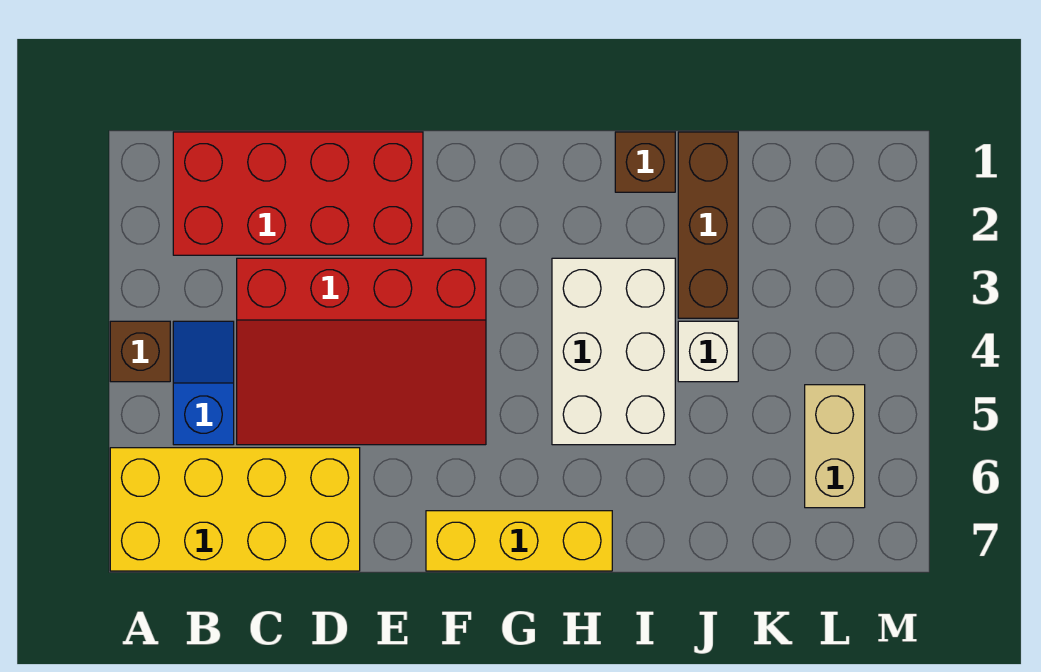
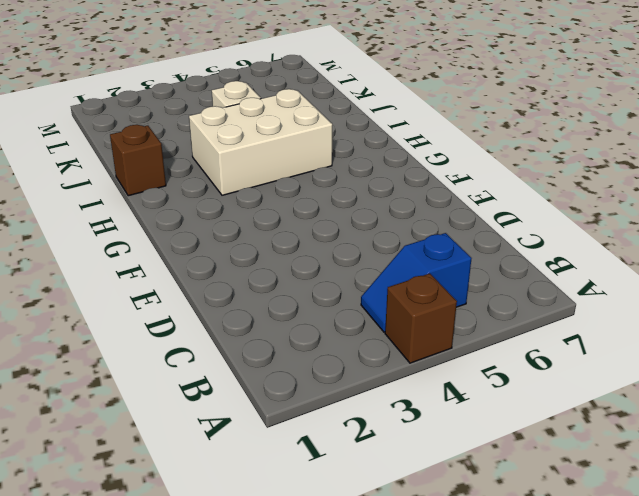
none -> yellow brick A6:D7 level 1
none -> red brick B1:E2 level 1

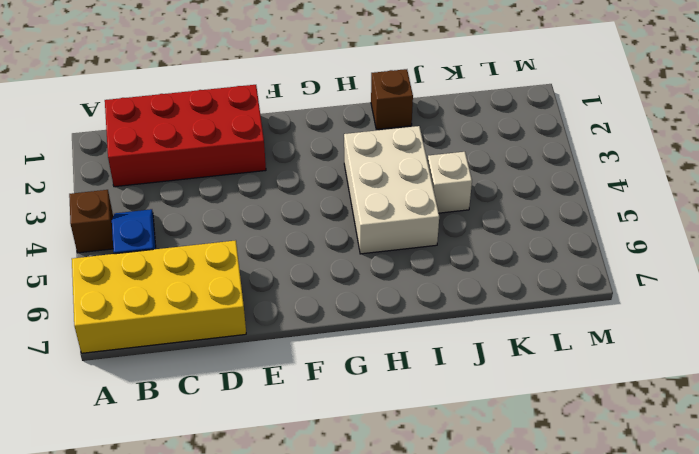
none -> red slope C3:F5 level 1 top 3
none -> yellow brick F7:H7 level 1

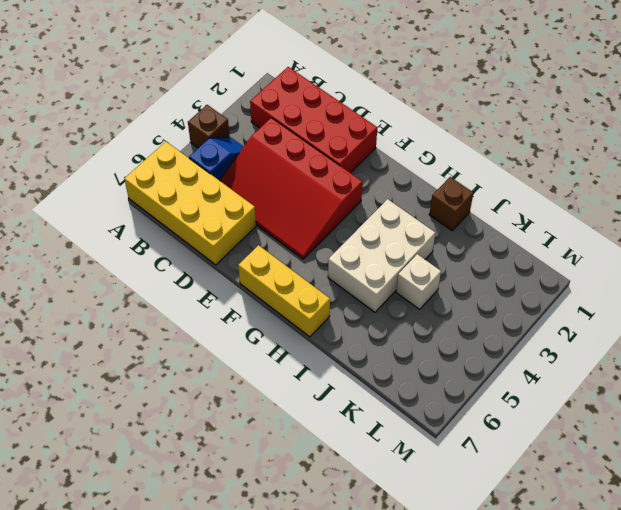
none -> brown brick J1:J3 level 1
none -> tan brick L5:L6 level 1

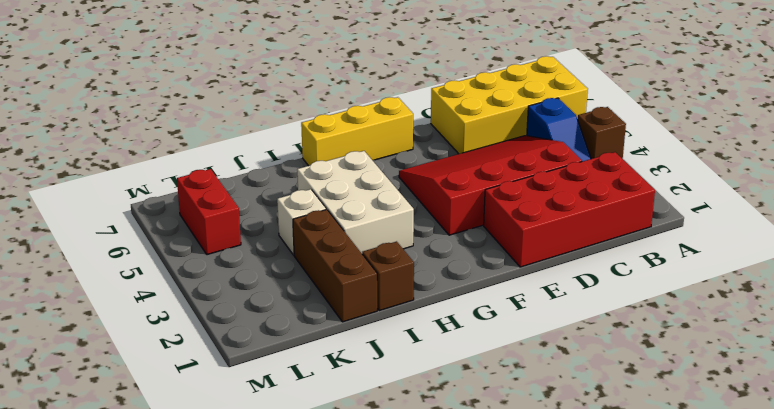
red brick L5:L6 level 1 -> tan brick L5:L6 level 1

